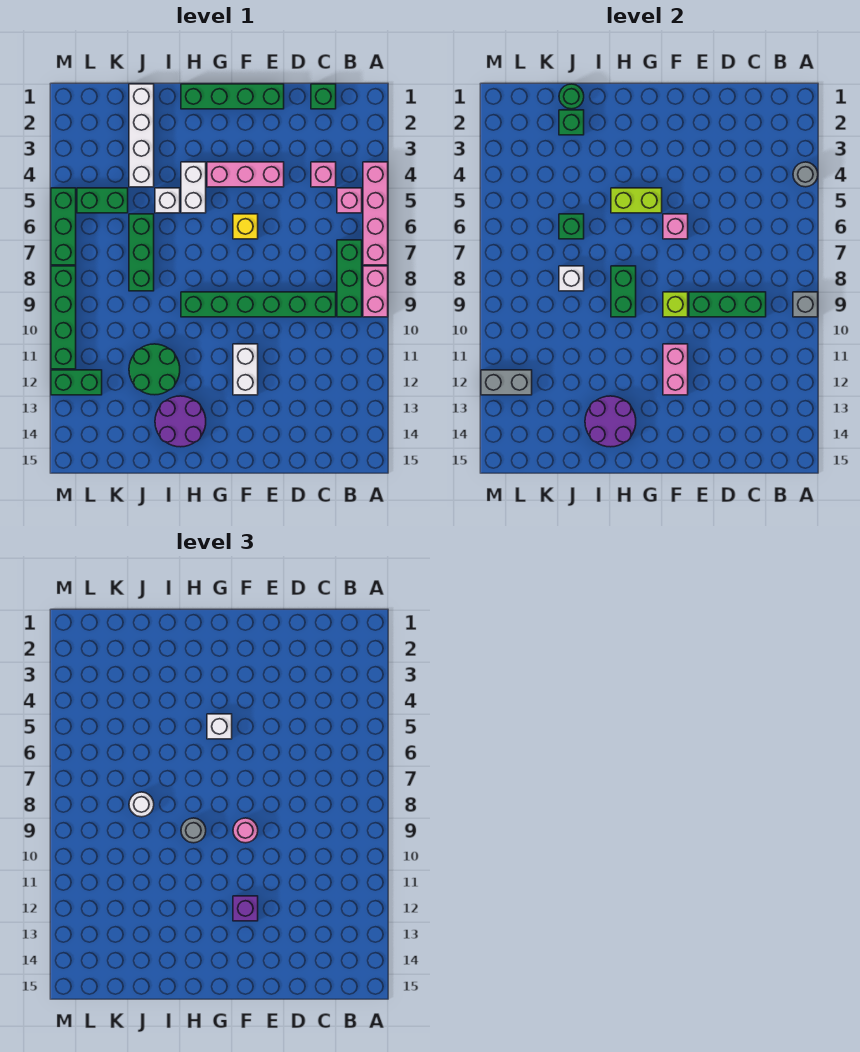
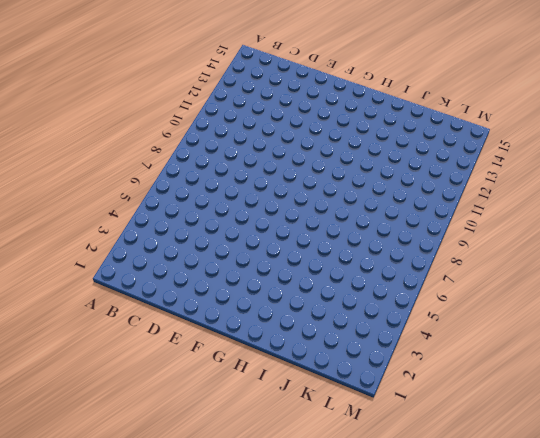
none -> pink brick A4:A7 level 1
none -> pink brick A8:A9 level 1
none -> pink brick B5 level 1
none -> green brick B7:B9 level 1

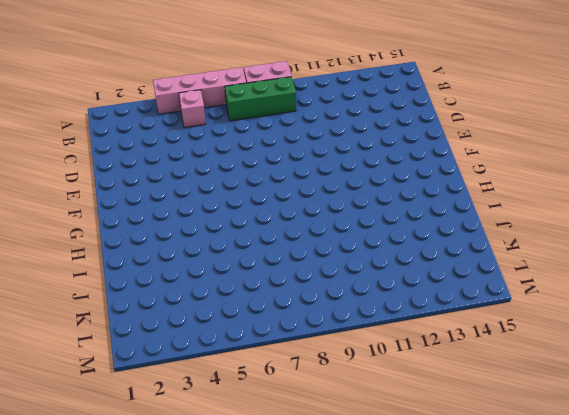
none -> green brick C1 level 1
none -> pink brick C4 level 1
none -> green brick C9:H9 level 1
none -> green brick E1:H1 level 1

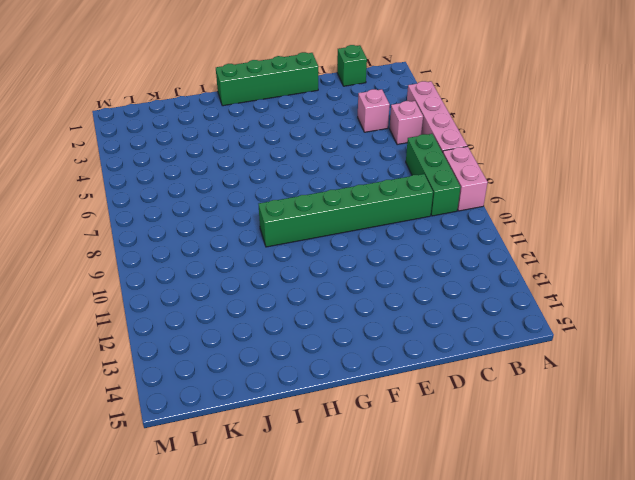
none -> pink brick E4:G4 level 1
none -> yellow brick F6 level 1
none -> white brick F11:F12 level 1
none -> white brick H4:H5 level 1

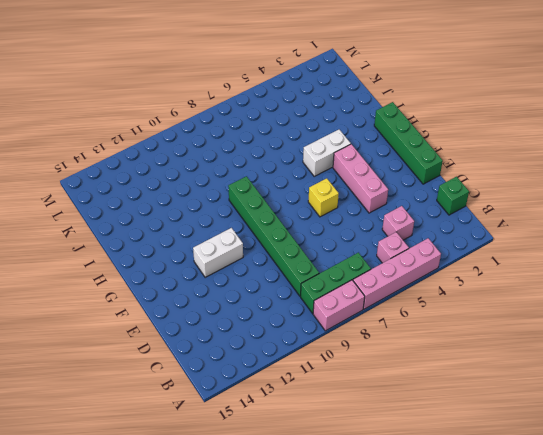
none -> purple round brick H13:I14 level 1
none -> white brick I5 level 1
none -> green round brick I11:J12 level 1
none -> white brick J1:J4 level 1

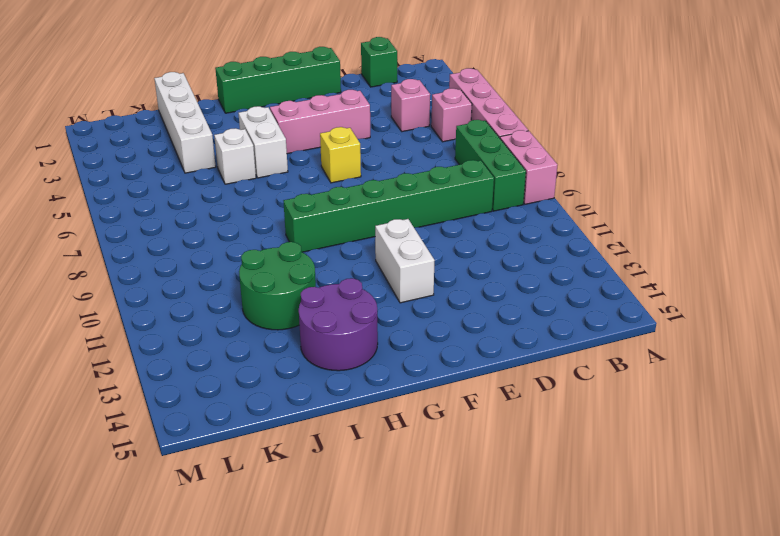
none -> green brick J6:J8 level 1
none -> green brick K5:L5 level 1
none -> green brick L12:M12 level 1
none -> green brick M5:M7 level 1

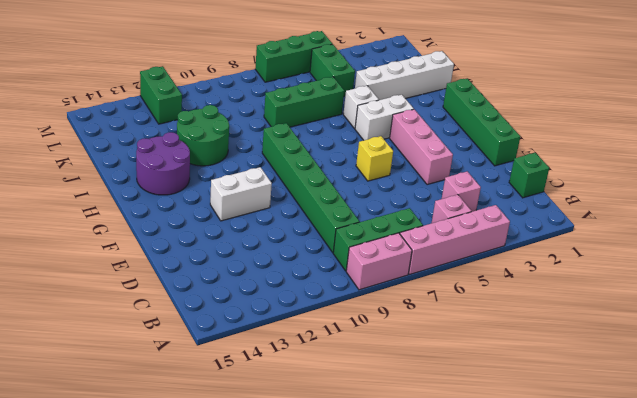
none -> green brick M8:M11 level 1
none -> grey round brick A4 level 2
none -> grey brick A9 level 2
none -> green brick C9:E9 level 2

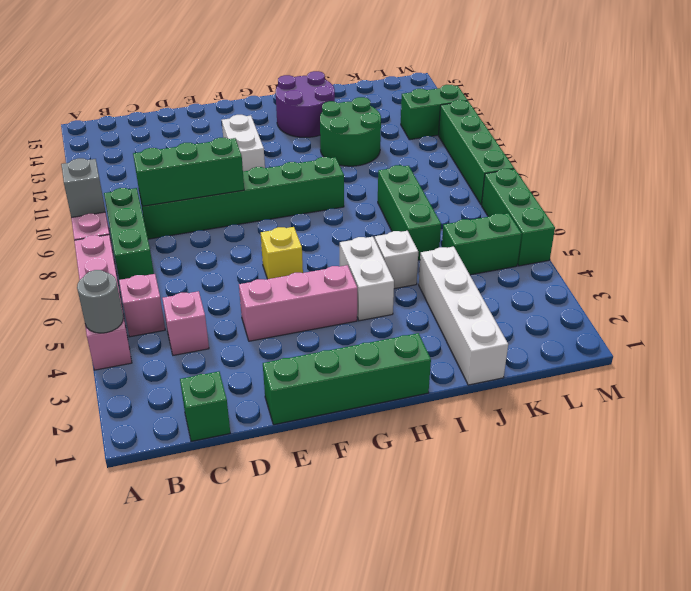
none -> pink brick F6 level 2
none -> lime brick F9 level 2
none -> pink brick F11:F12 level 2
none -> lime brick G5:H5 level 2

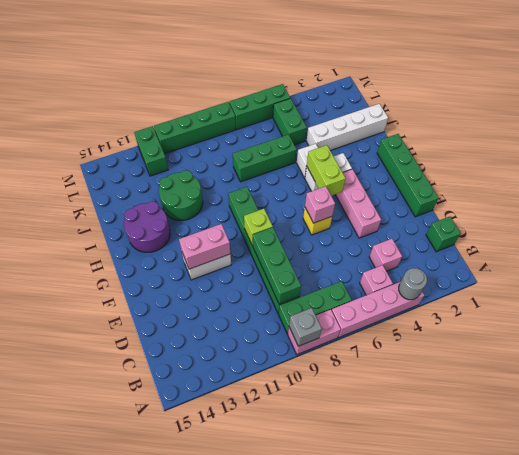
none -> green brick H8:H9 level 2
none -> purple round brick H13:I14 level 2
none -> green round brick J1 level 2
none -> green brick J2 level 2

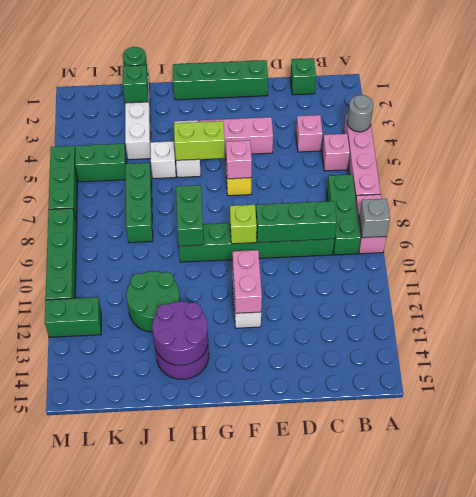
none -> green brick J6 level 2
none -> white brick J8 level 2
none -> grey brick L12:M12 level 2
none -> pink round brick F9 level 3

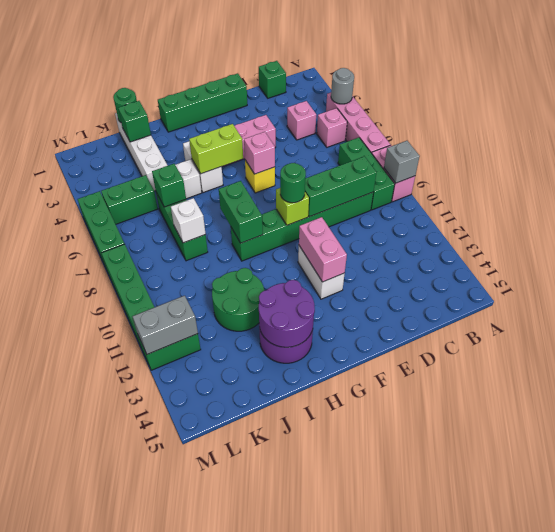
green round brick F9 level 3 -> pink round brick F9 level 3
none -> purple brick F12 level 3
none -> white brick G5 level 3
none -> grey round brick H9 level 3
none -> white round brick J8 level 3

